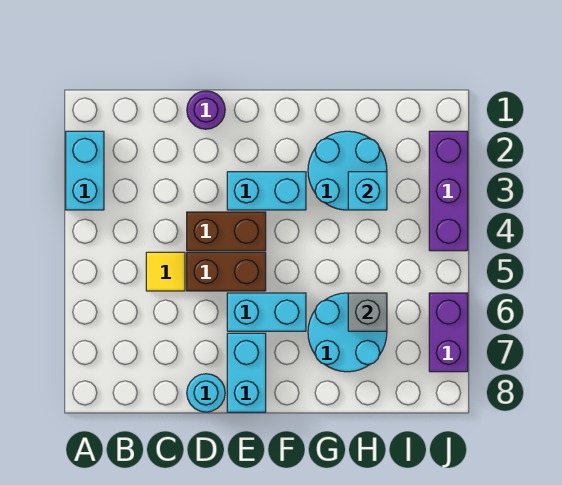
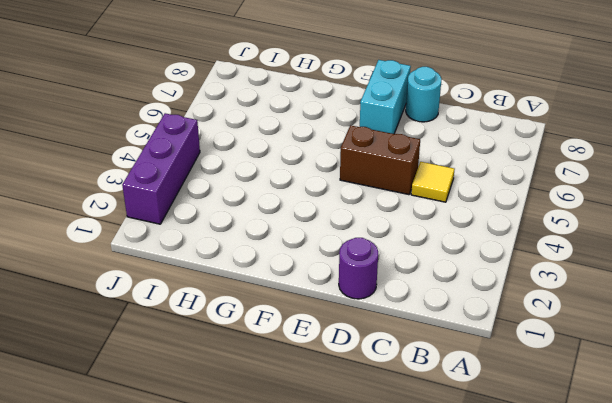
none -> cyan brick A2:A3 level 1
none -> brown brick D4:E4 level 1
none -> cyan brick E3:F3 level 1

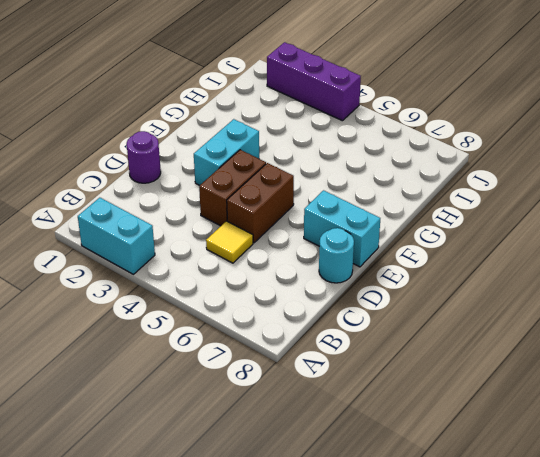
none -> cyan brick E6:F6 level 1
none -> cyan round brick G2:H3 level 1
none -> cyan round brick G6:H7 level 1

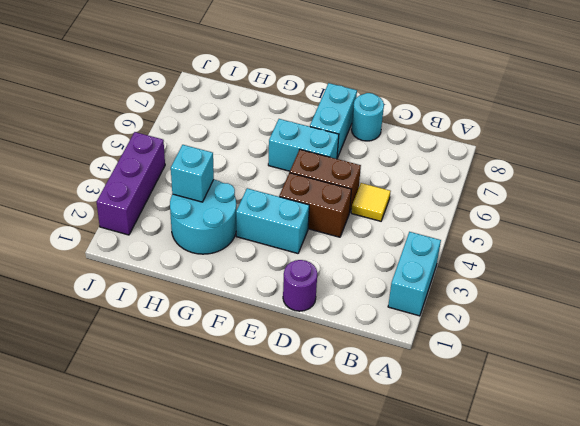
none -> cyan round brick G6:H7 level 1
none -> purple brick J6:J7 level 1
none -> grey brick H6 level 2

